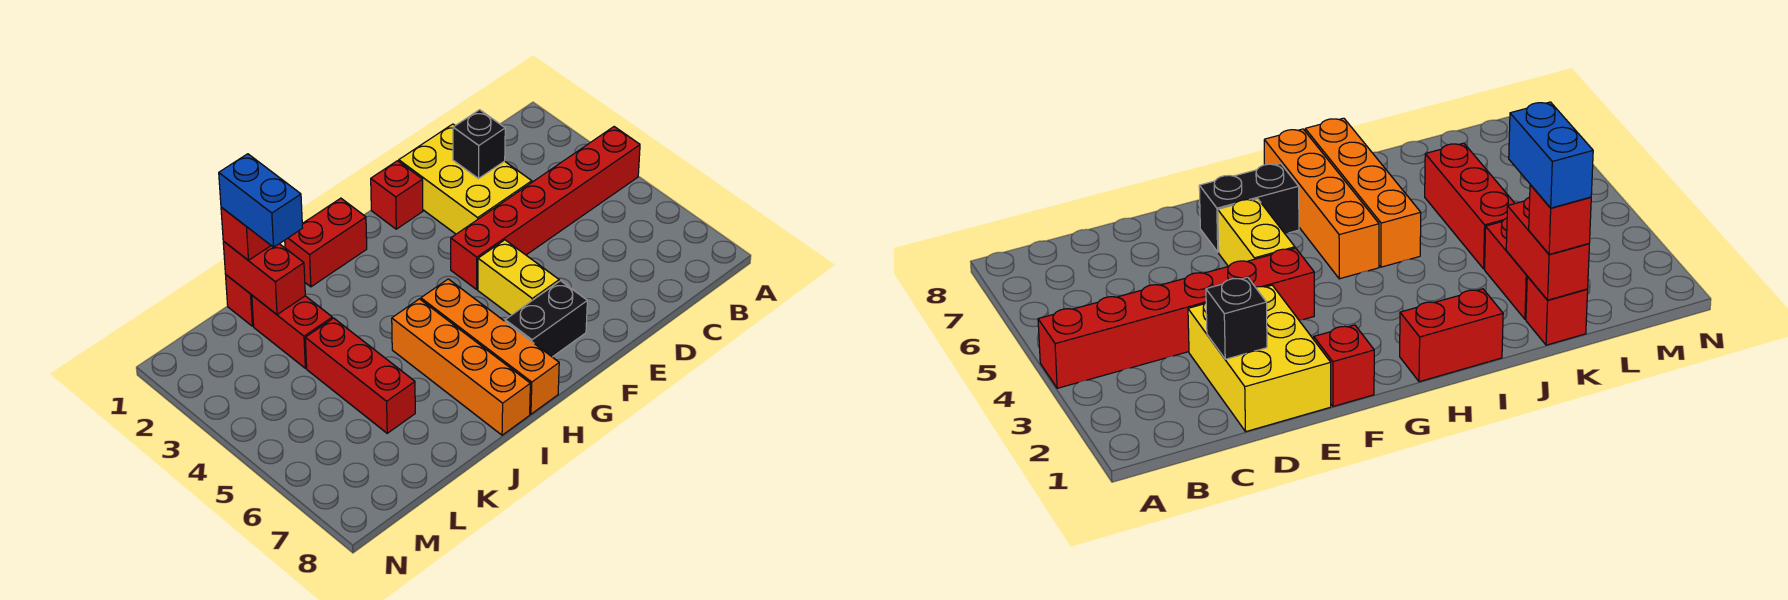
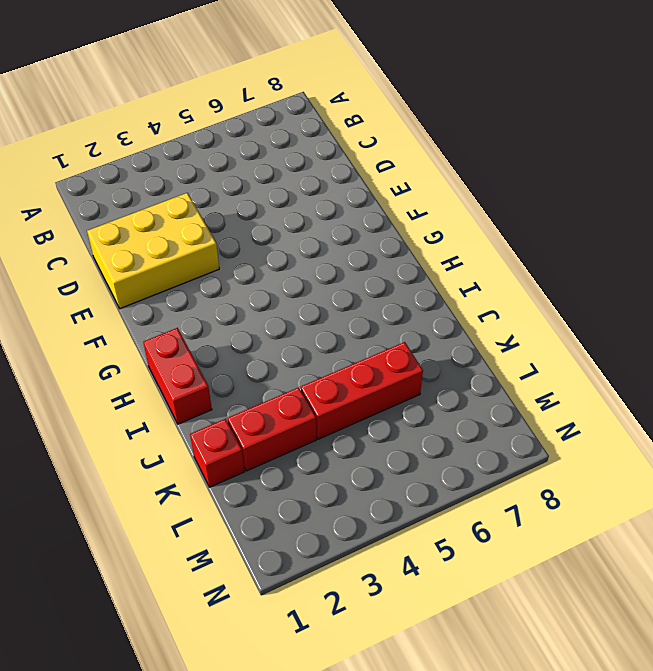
none -> red brick A4:F4 level 1
none -> red brick F1 level 1
none -> yellow brick F5:F6 level 1

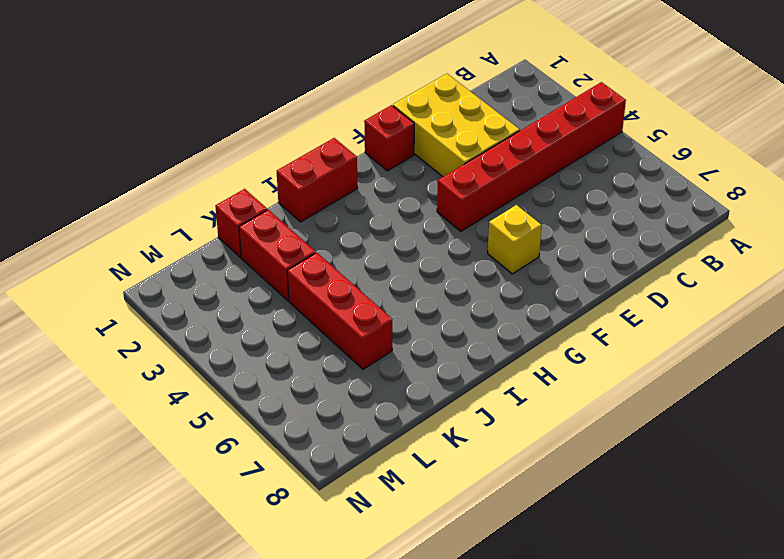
yellow brick F6 level 1 -> yellow brick F5:F6 level 1
none -> black brick F7:G7 level 1
none -> orange brick H5:H8 level 1
none -> orange brick I5:I8 level 1

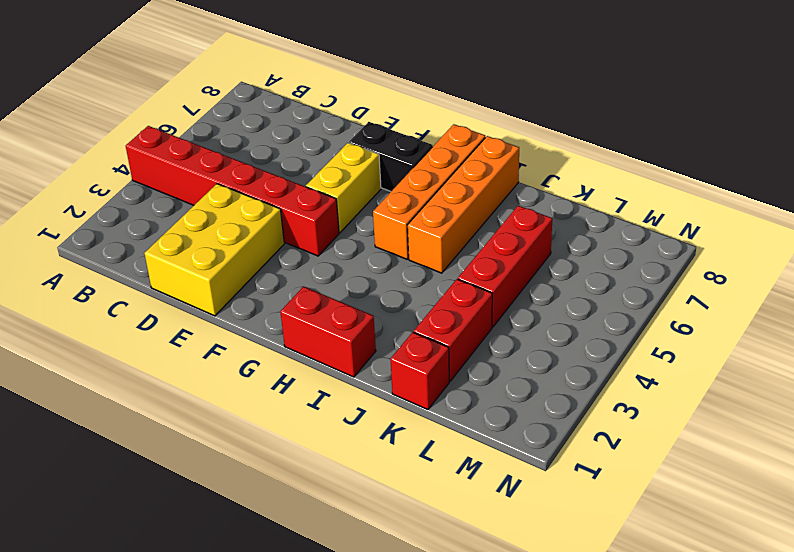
none -> red brick F1 level 1
none -> black brick D2 level 2
none -> red brick K1:K2 level 2

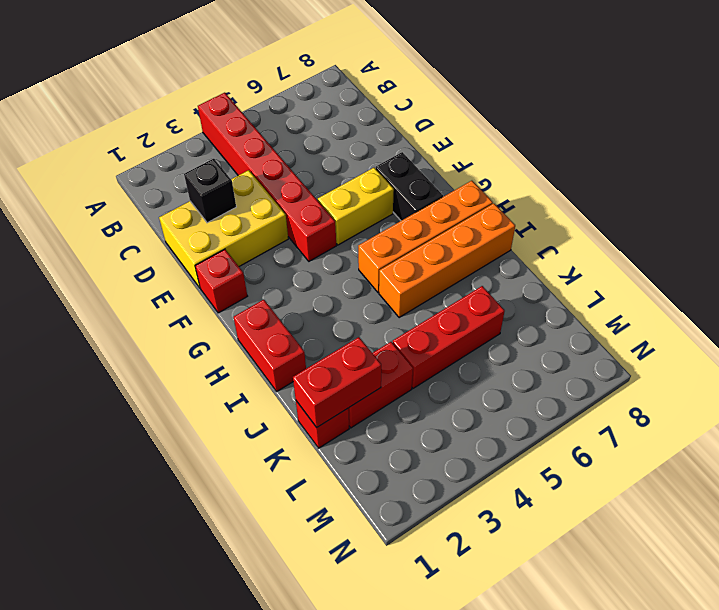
none -> red brick K1 level 3
none -> blue brick K1:K2 level 4

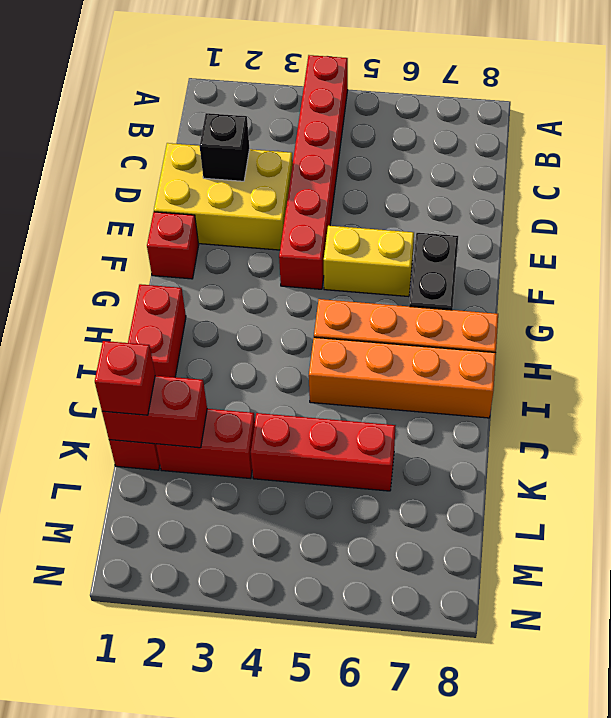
none -> blue brick K1:K2 level 4

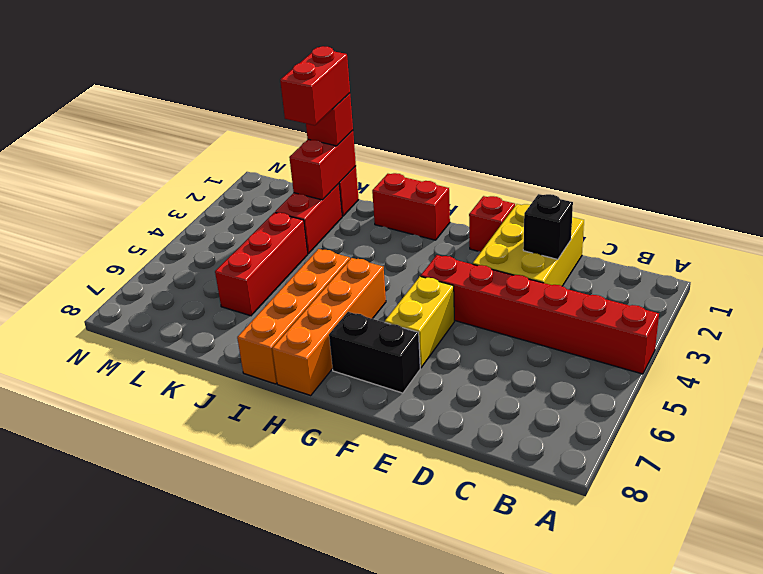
red brick K1:K2 level 4 -> blue brick K1:K2 level 4

